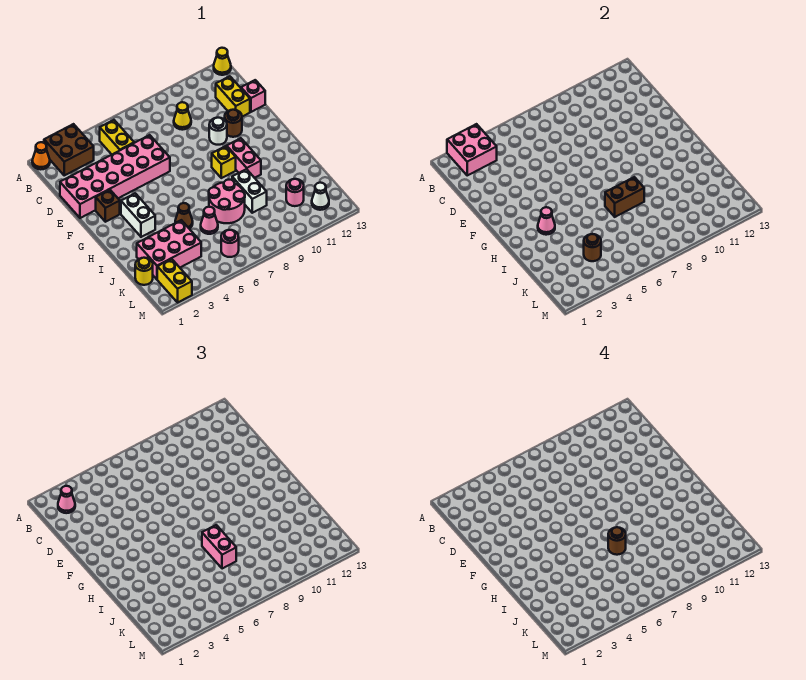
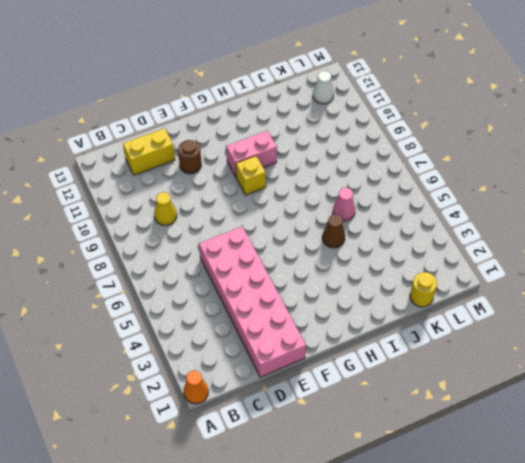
none -> brown brick A2:B3 level 1
none -> yellow cone A13 level 1
none -> yellow brick B5:C5 level 1
none -> pink brick D13 level 1

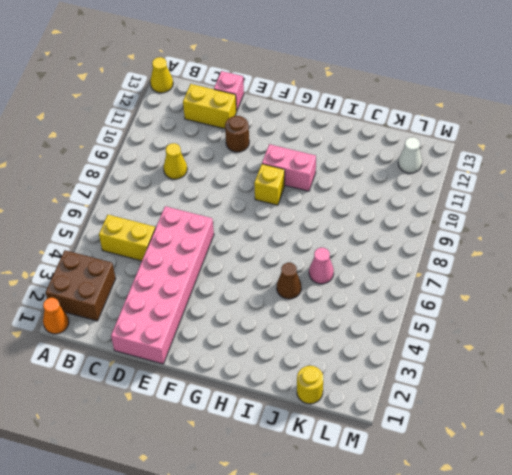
none -> white round brick E10 level 1
none -> brown brick F2 level 1
none -> white brick G3:H3 level 1
none -> pink round brick I7:J8 level 1

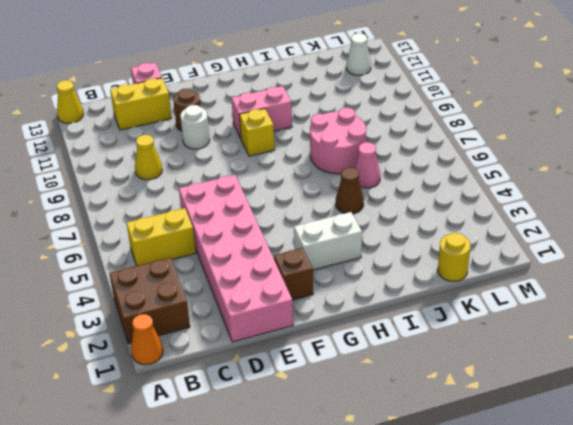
none -> white brick I9:J9 level 1
none -> pink brick J2:K4 level 1
none -> pink round brick K11 level 1
none -> yellow brick L2:M2 level 1

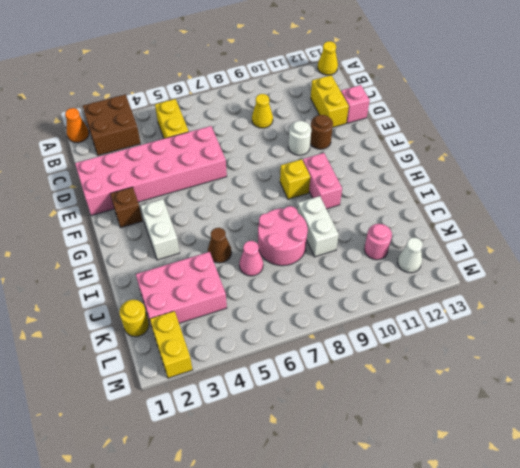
none -> pink round brick L6 level 1
none -> pink brick A2:B3 level 2
none -> pink cone H3 level 2
none -> brown brick I7:I8 level 2

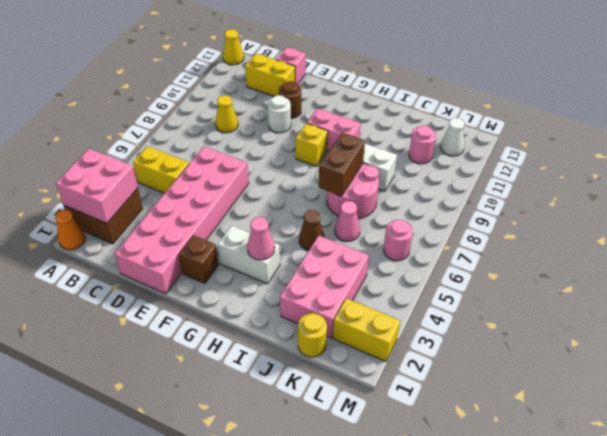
none -> brown round brick K4 level 2
none -> pink cone B2 level 3
none -> pink brick I7:J7 level 3
none -> brown round brick I7 level 4

